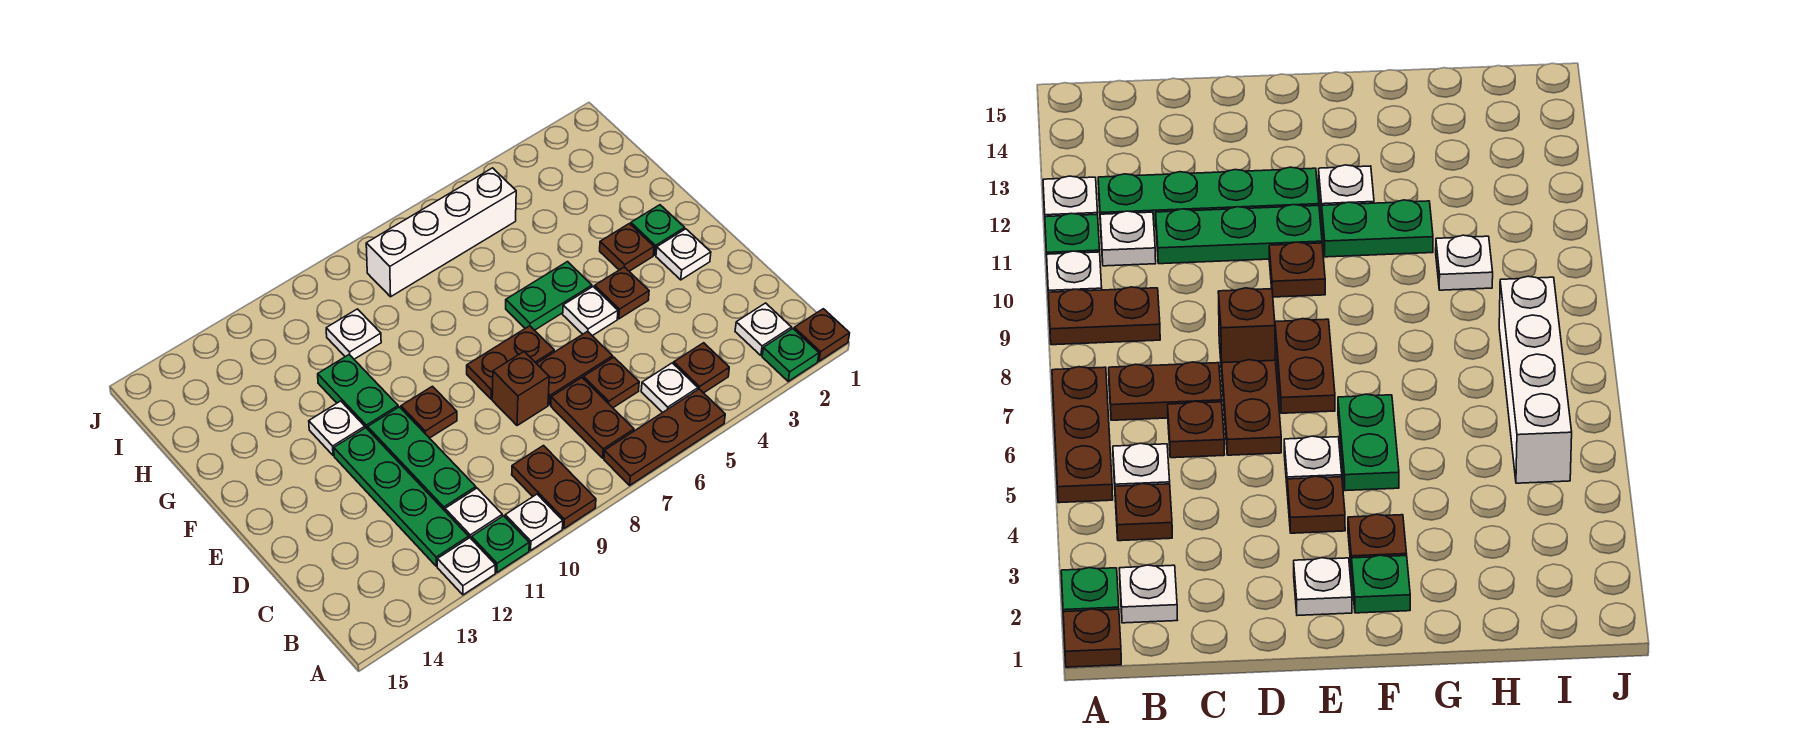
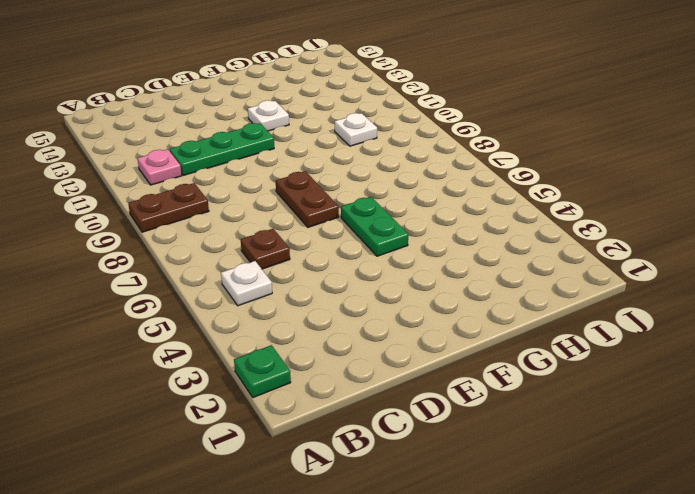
pink plate B11 level 1 -> white plate B11 level 1
none -> brown plate A1 level 1
none -> brown plate A5:A7 level 1
none -> white plate A10 level 1

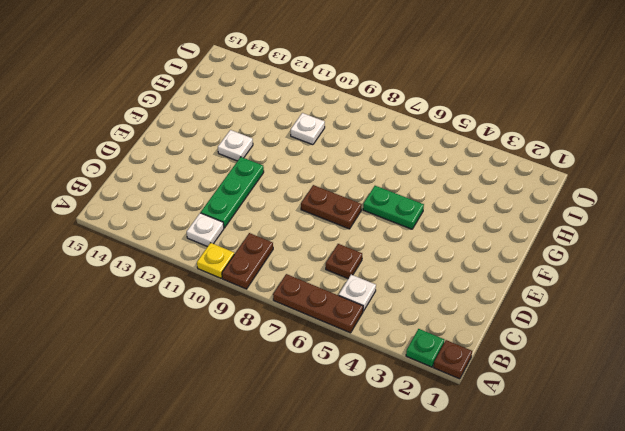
yellow plate A10 level 1 -> white plate A10 level 1
none -> green plate A11 level 1
none -> white plate A12 level 1
none -> white plate B2 level 1

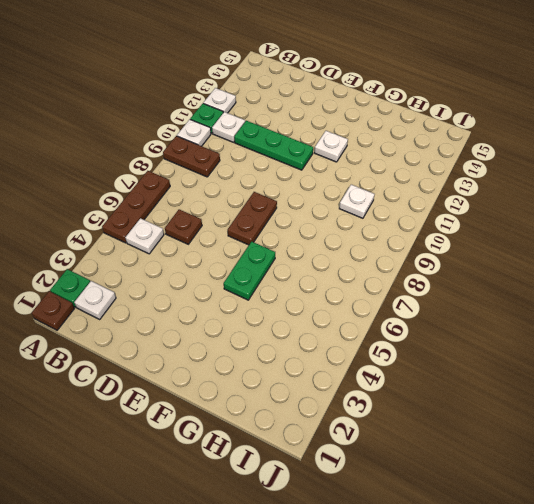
none -> brown plate B4 level 1
none -> brown plate B7:C7 level 1
none -> green plate B12:E12 level 1

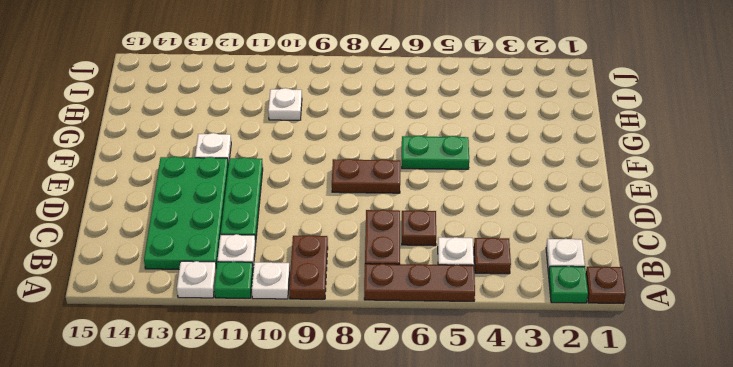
green plate B12:E13 level 1 -> green plate B12:E12 level 1
none -> brown plate D6:D7 level 1
none -> brown brick D8 level 1
none -> white plate E2 level 1

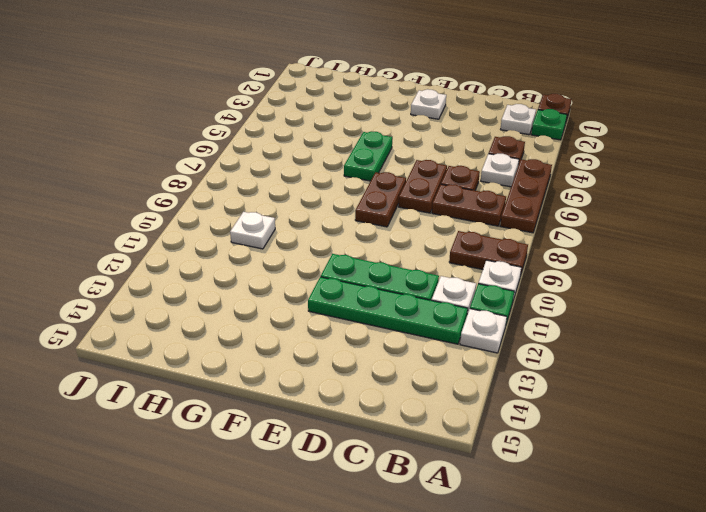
none -> brown brick D8 level 1
none -> brown plate E4 level 1
none -> white plate E5 level 1

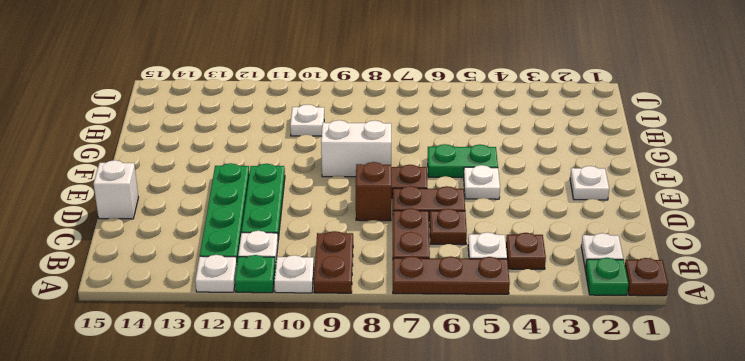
white brick D15 level 1 -> none
white brick F8:F9 level 1 -> none
none -> brown plate E4 level 1
none -> brown plate E10 level 1
none -> green plate F2 level 1

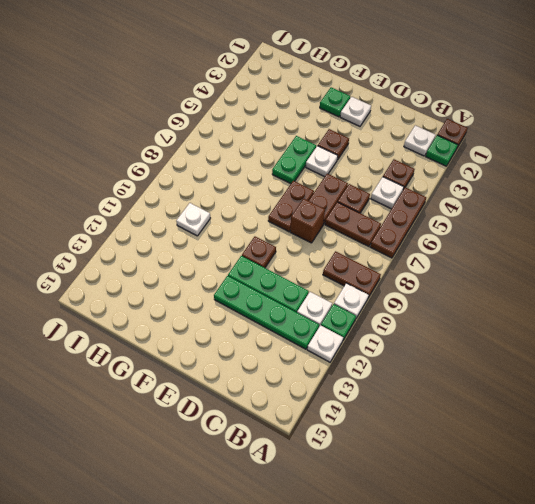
none -> brown plate F3 level 1
none -> green plate F11:G11 level 1
none -> white plate F12 level 1

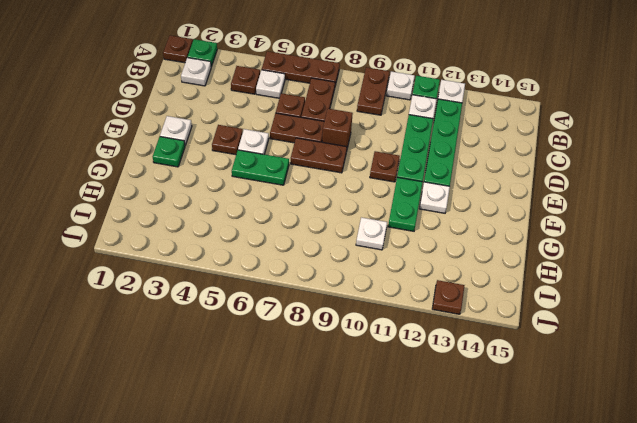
brown plate J13 level 1 -> brown plate F3 level 1
none -> white brick I5:I8 level 1

